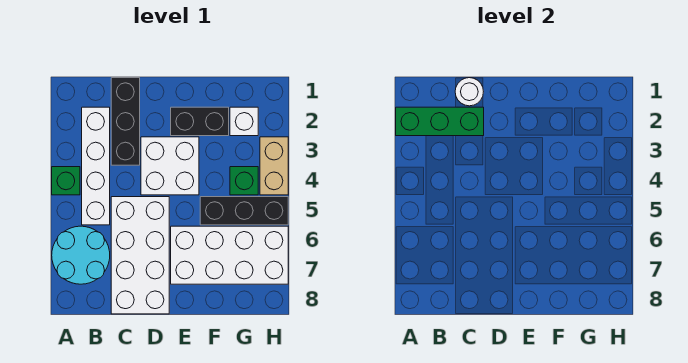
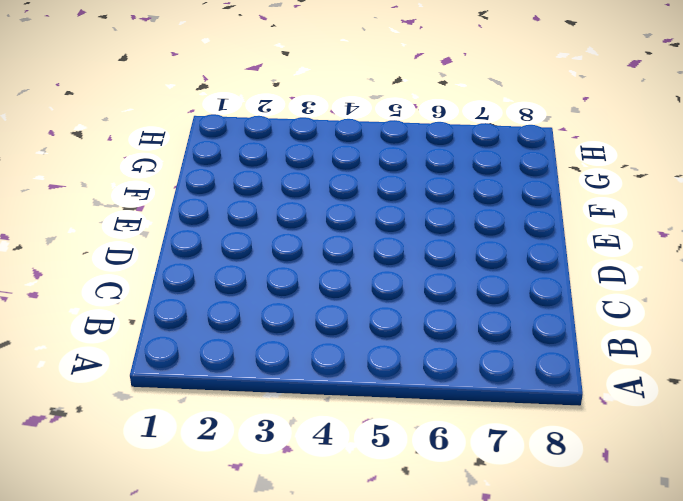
none -> green brick A4 level 1
none -> cyan round brick A6:B7 level 1
none -> white brick B2:B5 level 1

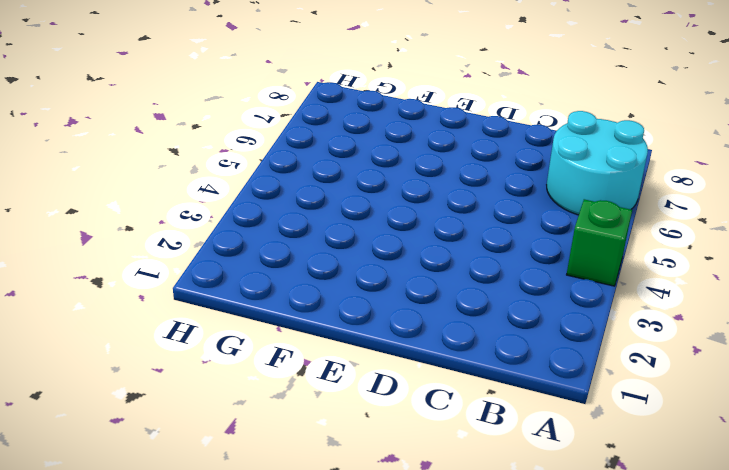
none -> white brick B2:B5 level 1
none -> black brick C1:C3 level 1
none -> white brick C5:D8 level 1

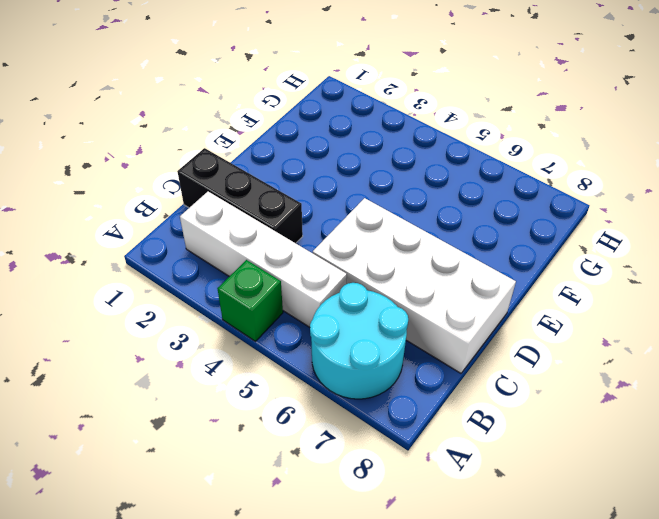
none -> white brick D3:E4 level 1
none -> black brick E2:F2 level 1
none -> white brick E6:H7 level 1

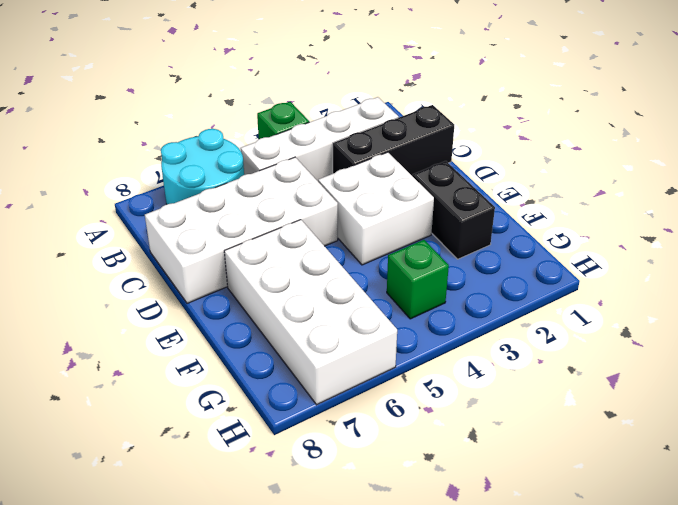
none -> black brick F5:H5 level 1
none -> white brick G2 level 1
none -> tan brick H3:H4 level 1

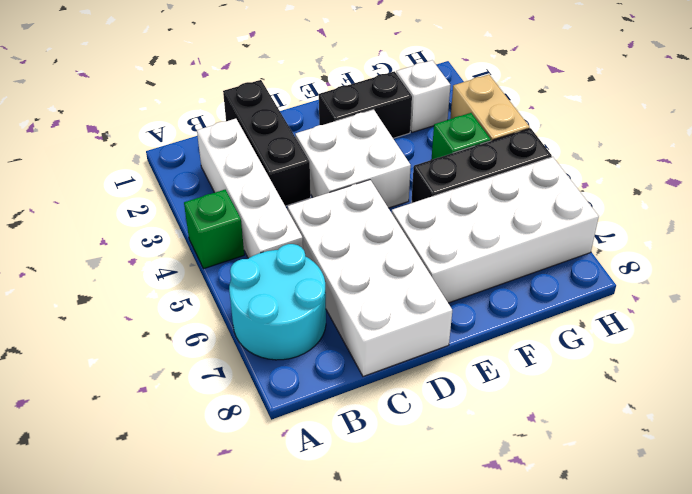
none -> green brick A2:C2 level 2
none -> white round brick C1 level 2

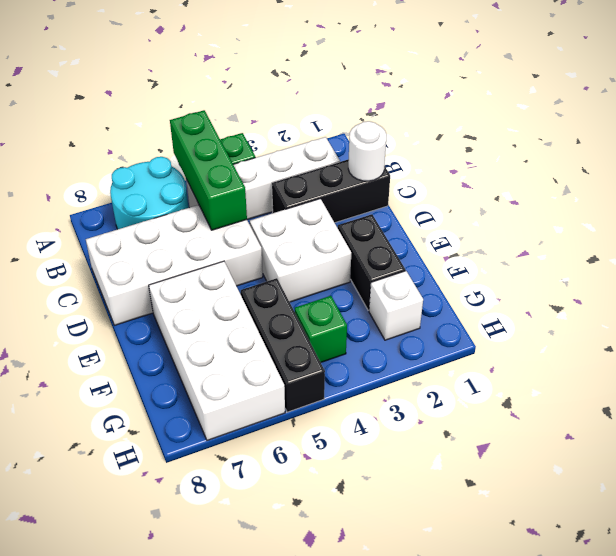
green brick A5:C5 level 2 -> green brick A2:C2 level 2
none -> tan brick H3:H4 level 1

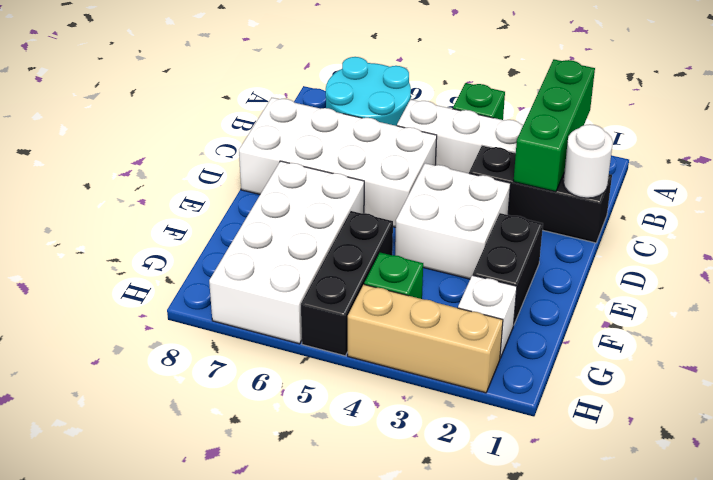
tan brick H2:H4 level 1 -> tan brick H3:H4 level 1

